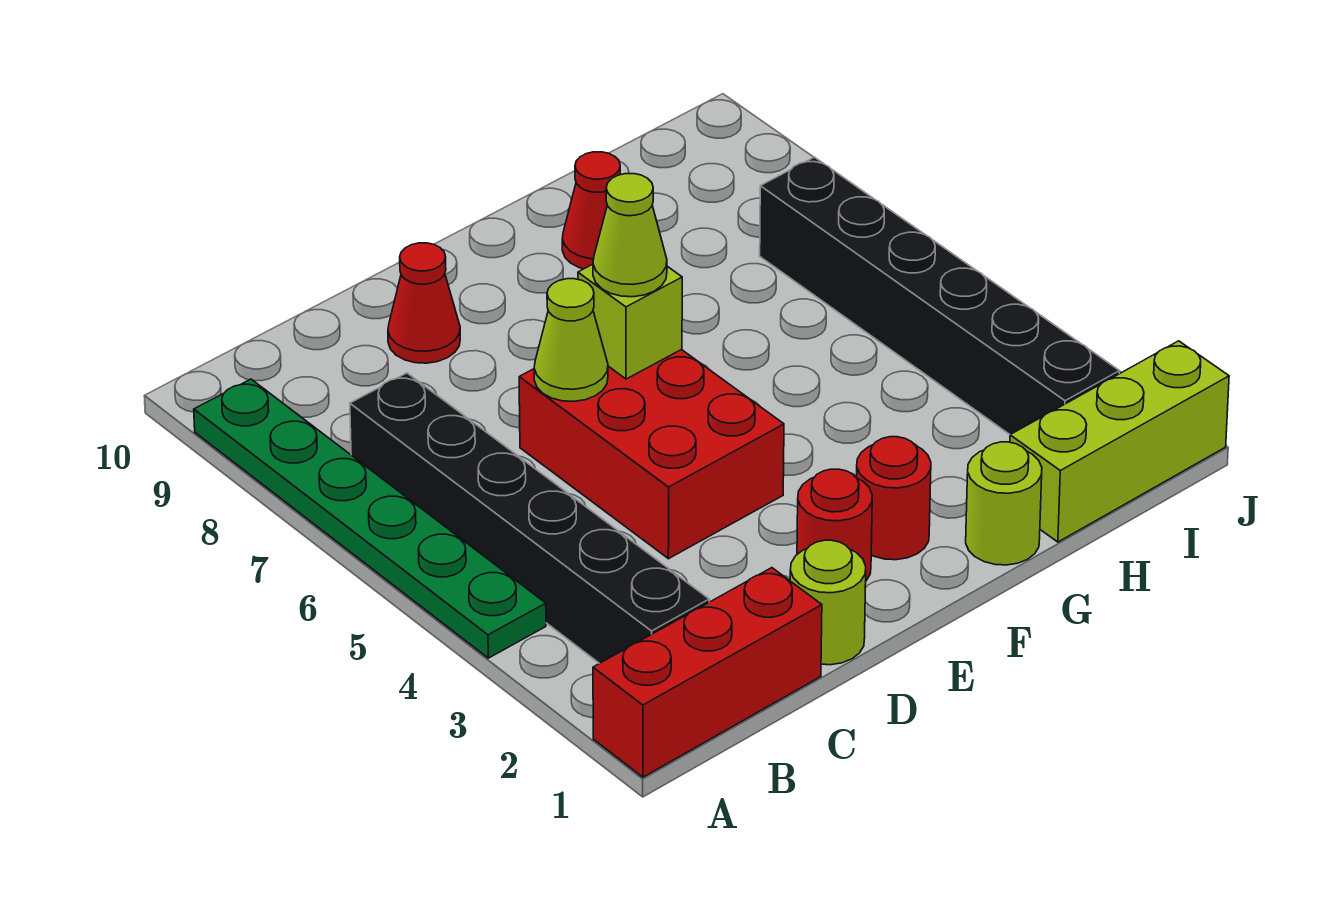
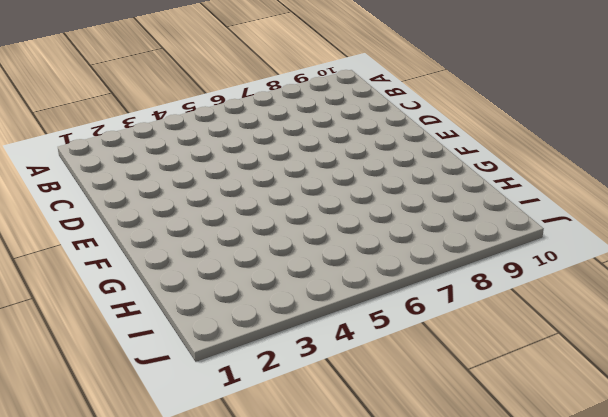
none -> red brick A1:C1 level 1
none -> green plate A4:A9 level 1
none -> black brick B2:B7 level 1

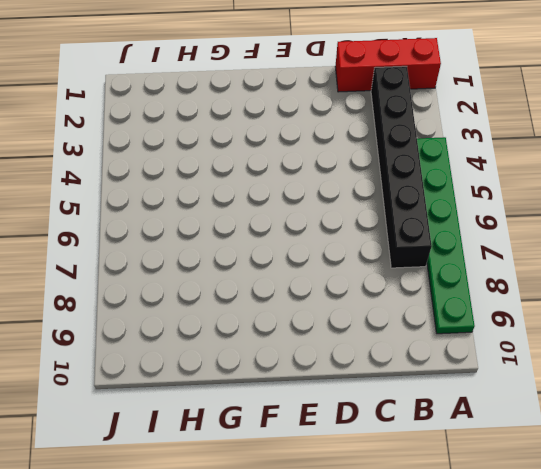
none -> lime round brick D1 level 1
none -> red brick D4:E6 level 1
none -> red cone D9 level 1

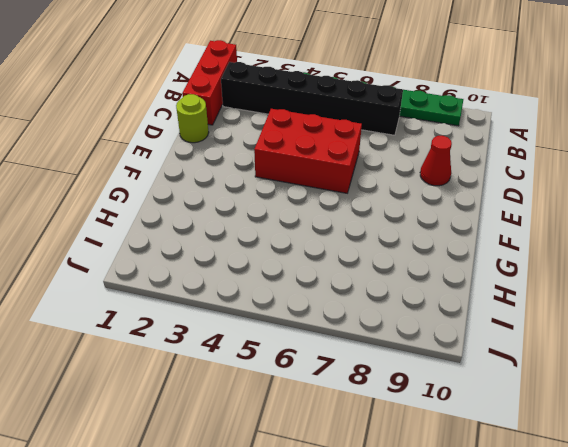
none -> red round brick E2 level 1
none -> red round brick F2 level 1
none -> lime round brick G1 level 1

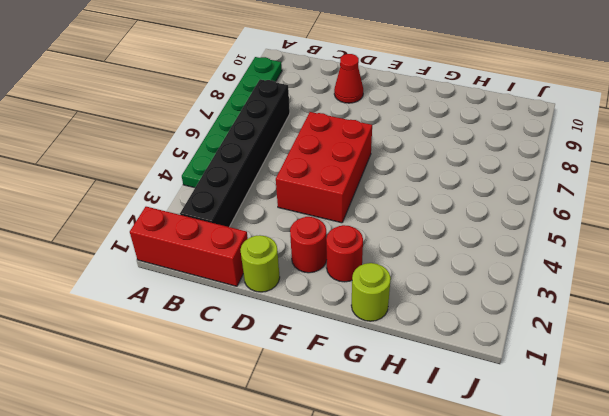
none -> red cone G9 level 1
none -> lime brick H1:J1 level 1
none -> black brick I2:I7 level 1

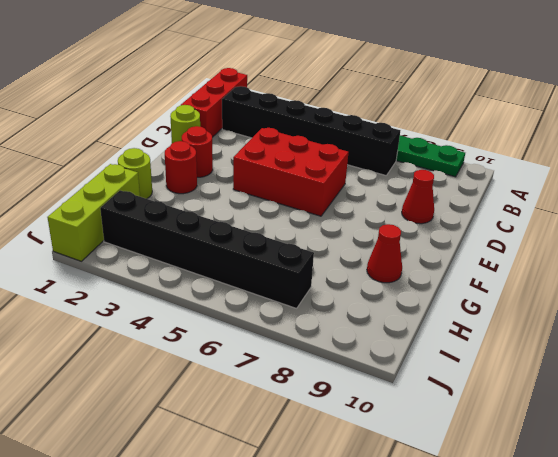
none -> lime cone D6 level 2
none -> lime brick E6 level 2
none -> lime cone E6 level 3

